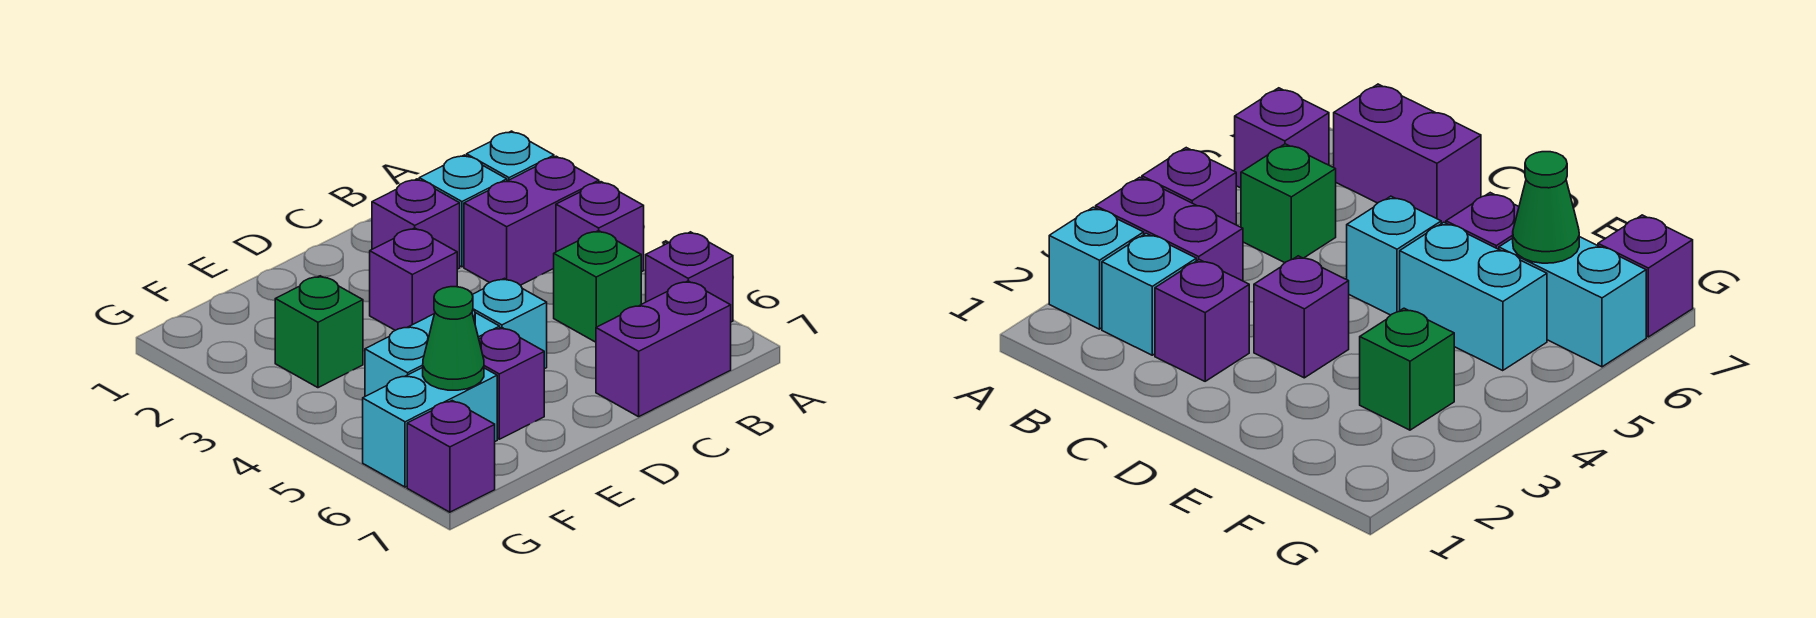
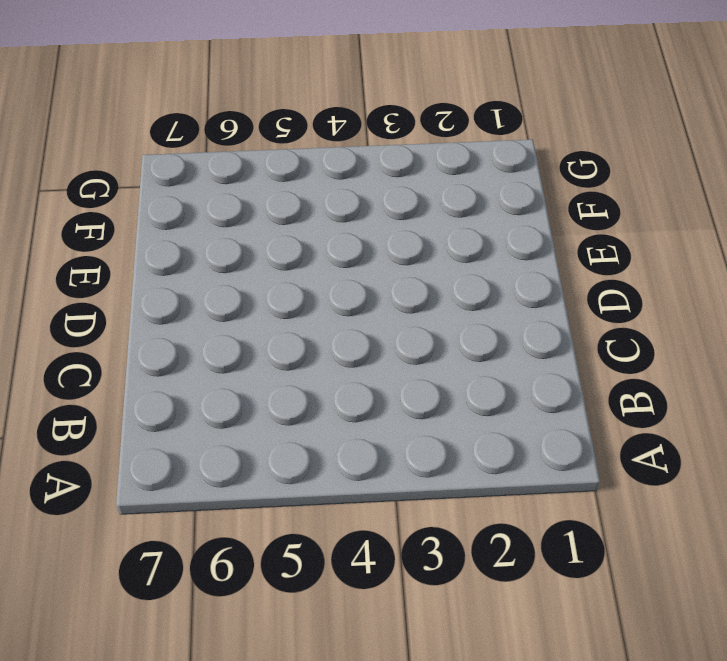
none -> cyan brick A2 level 1
none -> purple brick A3:B3 level 1
none -> purple brick A4 level 1

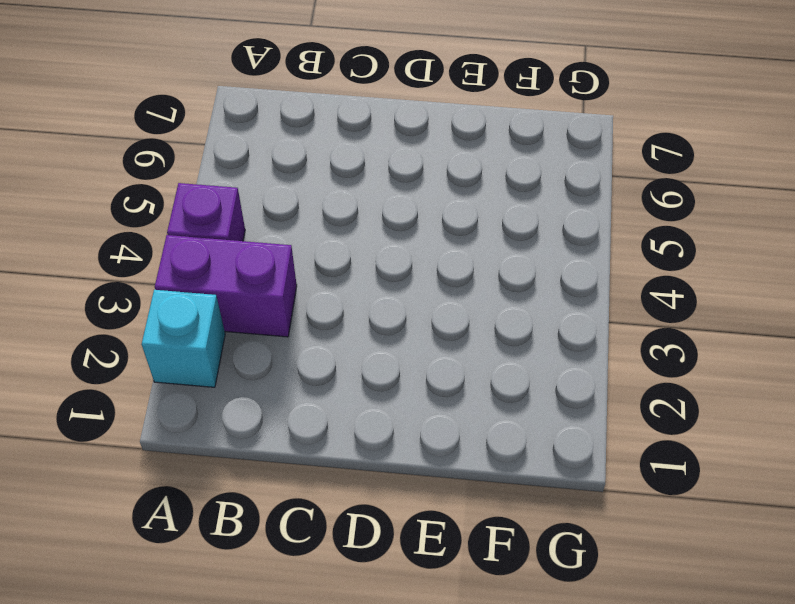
none -> purple brick A6 level 1
none -> cyan brick B2 level 1
none -> green brick B5 level 1

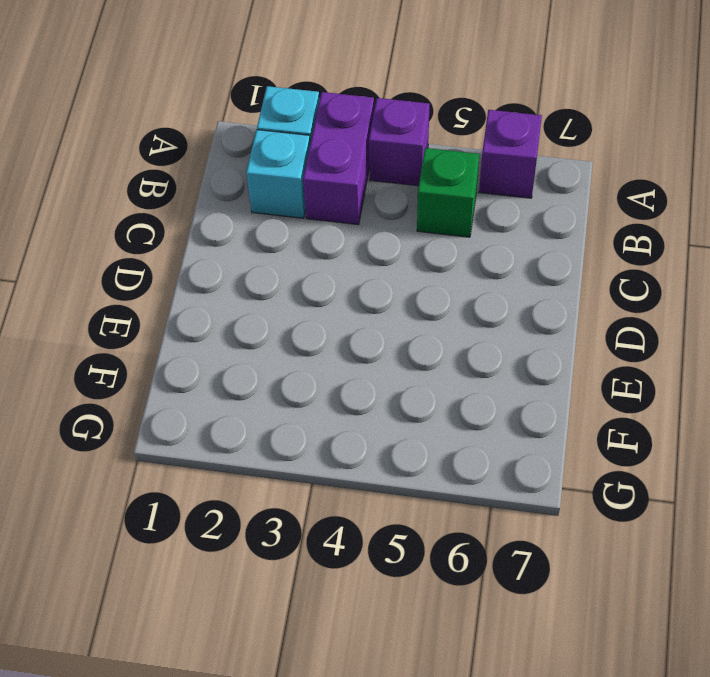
none -> purple brick B7:C7 level 1
none -> purple brick C2 level 1
none -> purple brick D3 level 1

